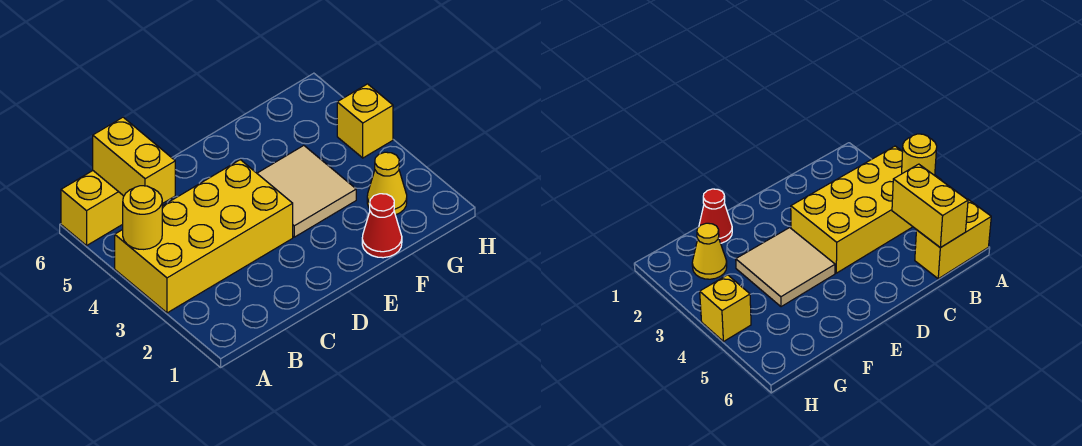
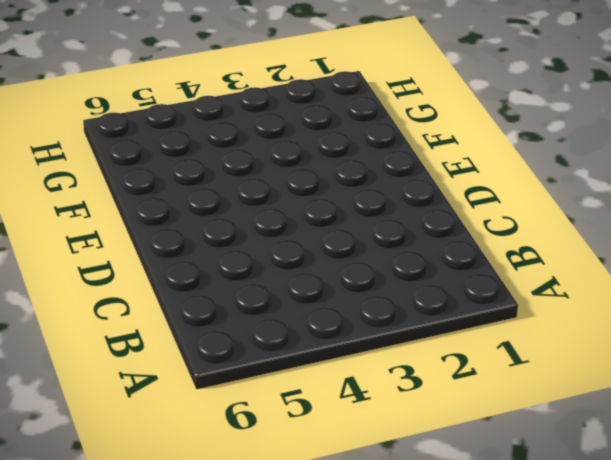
none -> yellow brick A3:D4 level 1
none -> yellow brick A6:B6 level 1

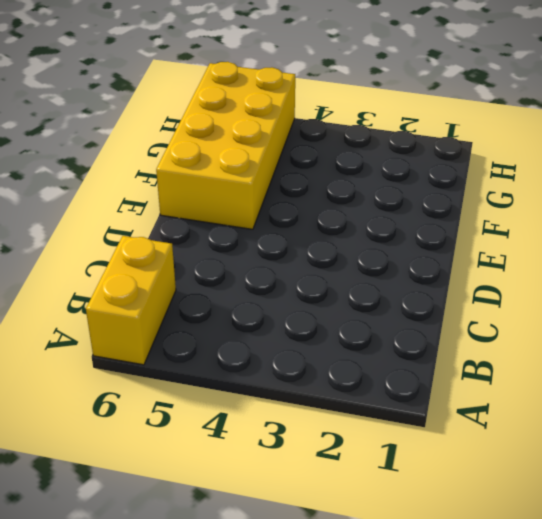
yellow brick E5:H6 level 1 -> yellow brick A3:D4 level 1
none -> tan tile E3:F4 level 1
none -> red cone F1 level 1

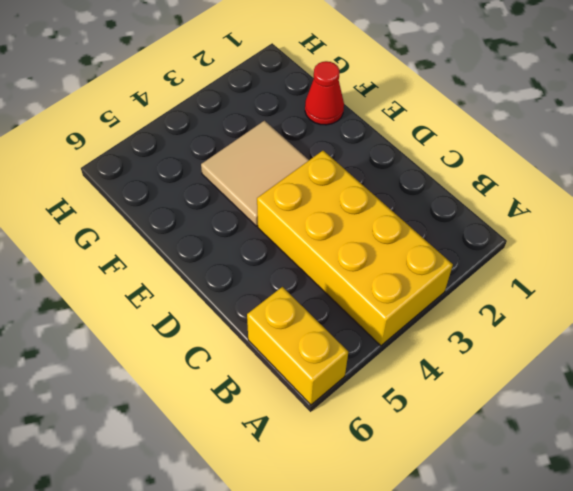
none -> yellow cone G2 level 1
none -> yellow brick H4 level 1

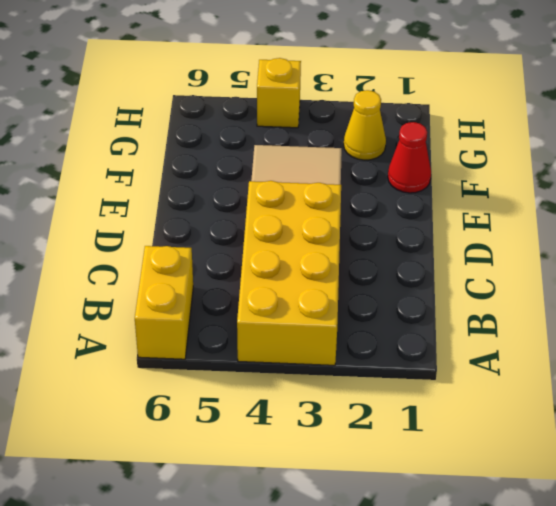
none -> yellow round brick A4 level 2
none -> yellow brick B5:B6 level 2

